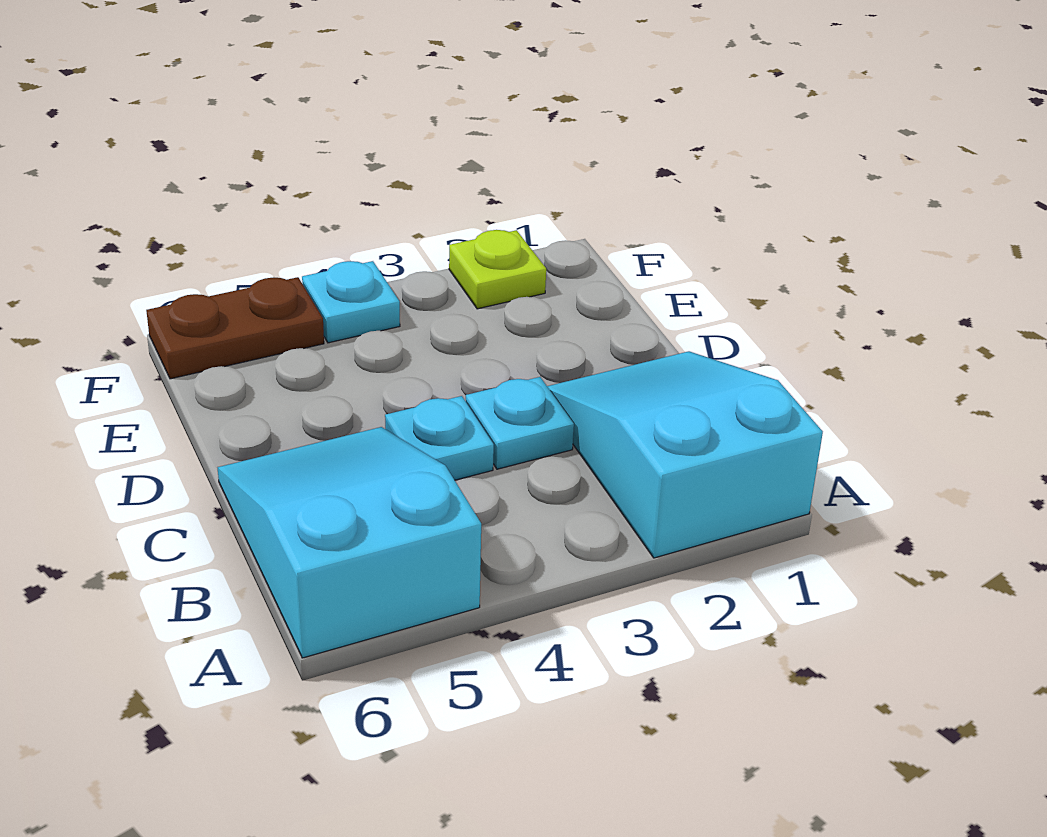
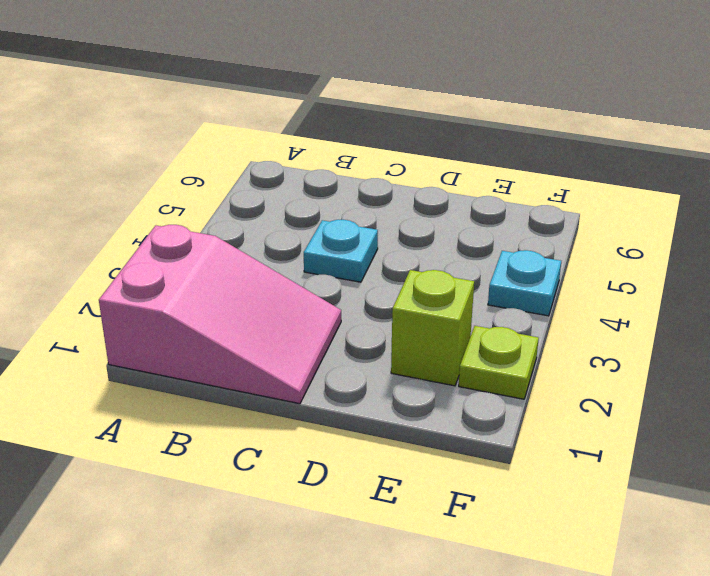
pink slope A1:C2 level 1 top A -> cyan slope A1:C2 level 1 top A
lime brick E2 level 1 -> none
none -> cyan slope A5:C6 level 1 top A
none -> cyan plate C3 level 1

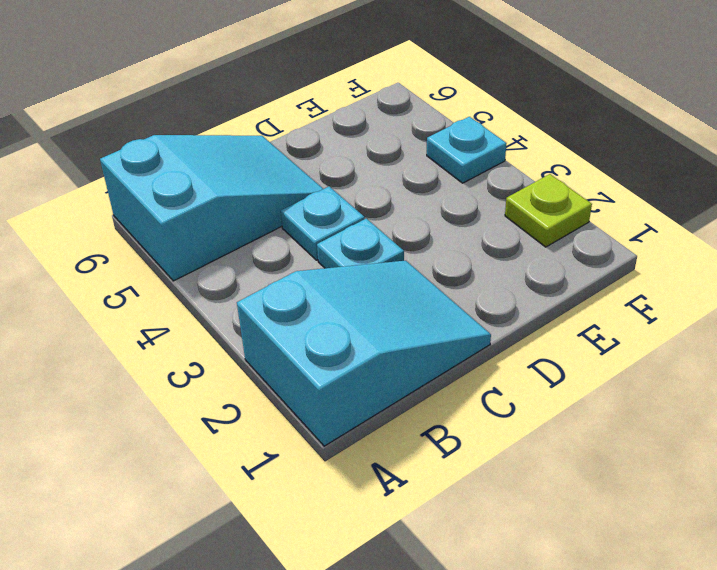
none -> brown plate F5:F6 level 1

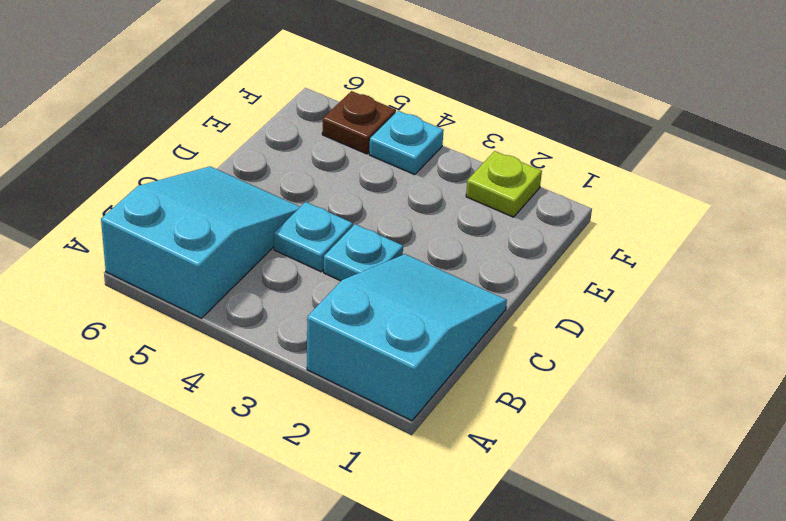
brown plate F5 level 1 -> brown plate F5:F6 level 1

